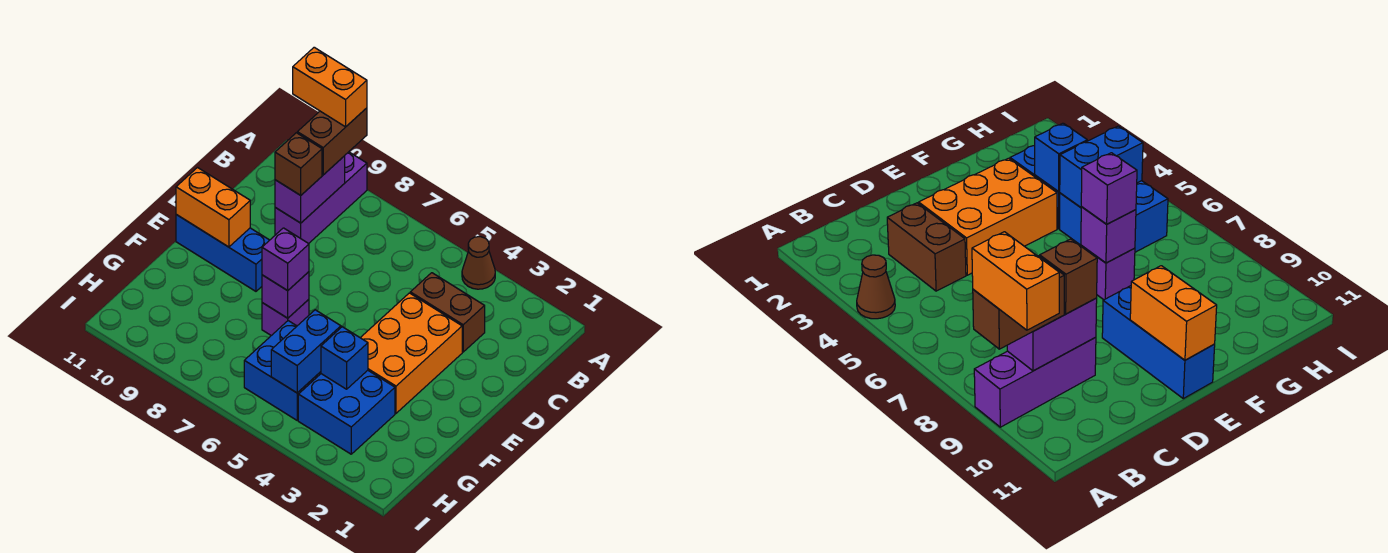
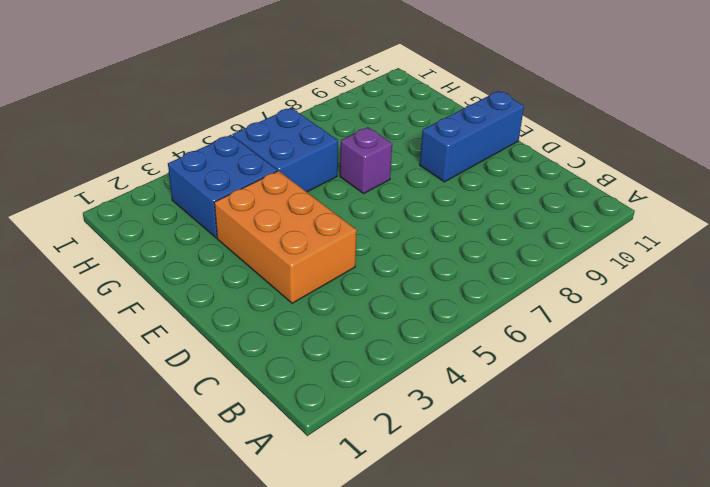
none -> brown cone A4 level 1
none -> purple brick A9:C9 level 1
none -> brown brick C3:C4 level 1

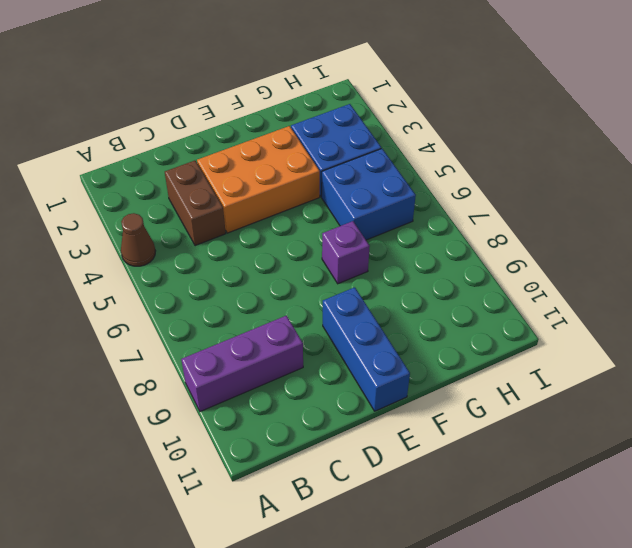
none -> purple brick B9:C9 level 2
none -> orange brick E10:E11 level 2
none -> purple brick F7 level 2

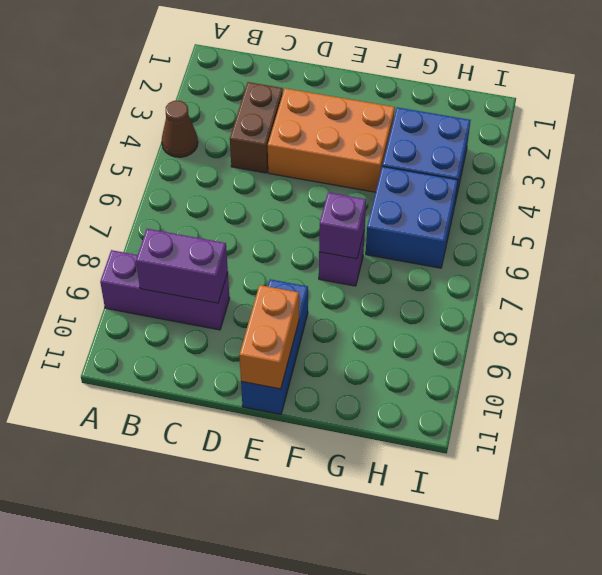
none -> blue brick G4 level 2
none -> blue brick G5:H5 level 2
none -> brown brick A9:B9 level 3

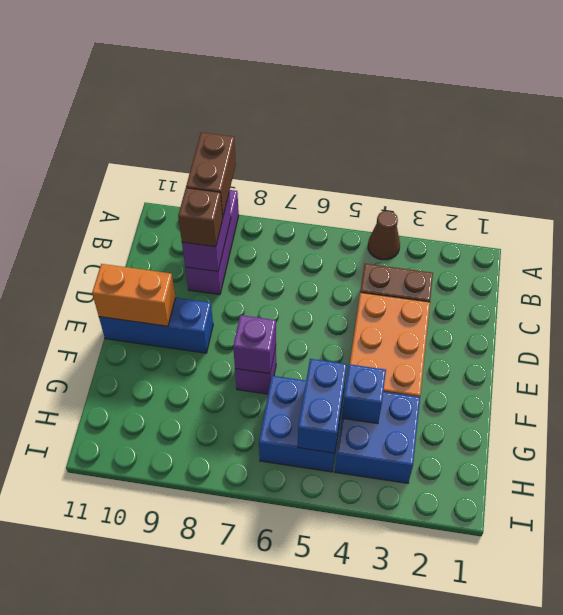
none -> purple brick F7 level 3
none -> orange brick A9:A10 level 4

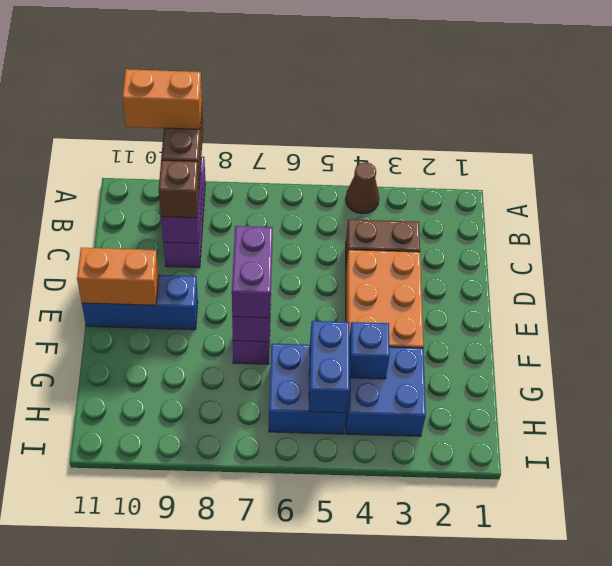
purple brick E7:F7 level 3 -> purple brick F7 level 3

